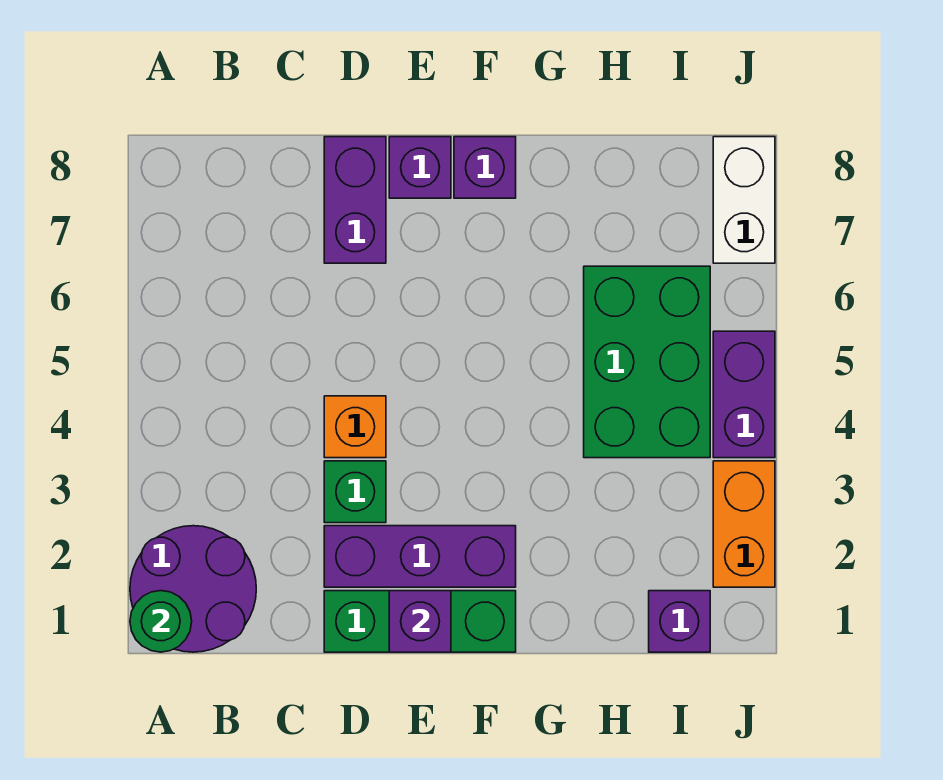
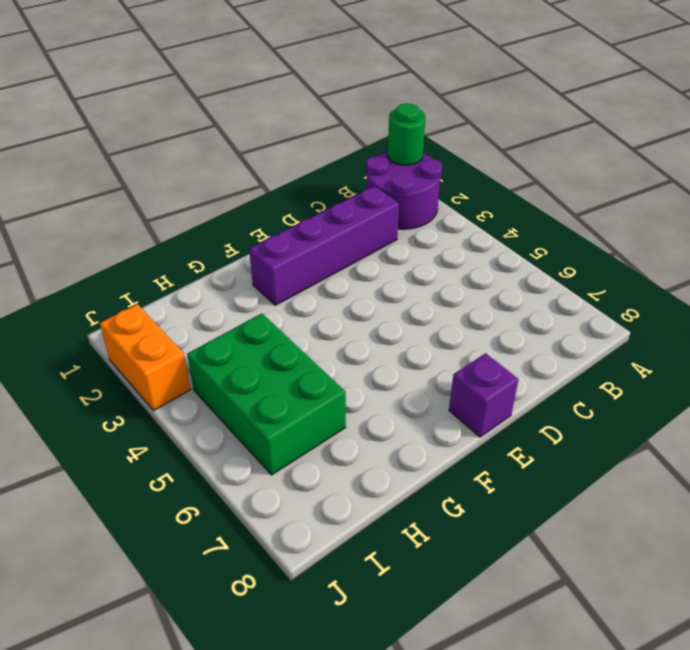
purple brick C2:F2 level 1 -> purple brick D2:F2 level 1
none -> green brick D1:F1 level 1
none -> green brick D3 level 1
none -> orange brick D4 level 1

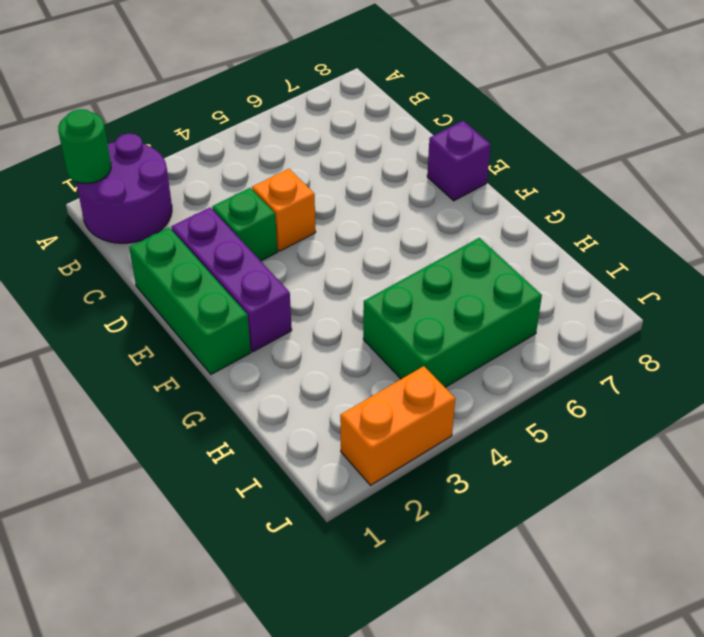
none -> purple brick D7:D8 level 1
none -> purple brick F8 level 1
none -> purple brick I1 level 1

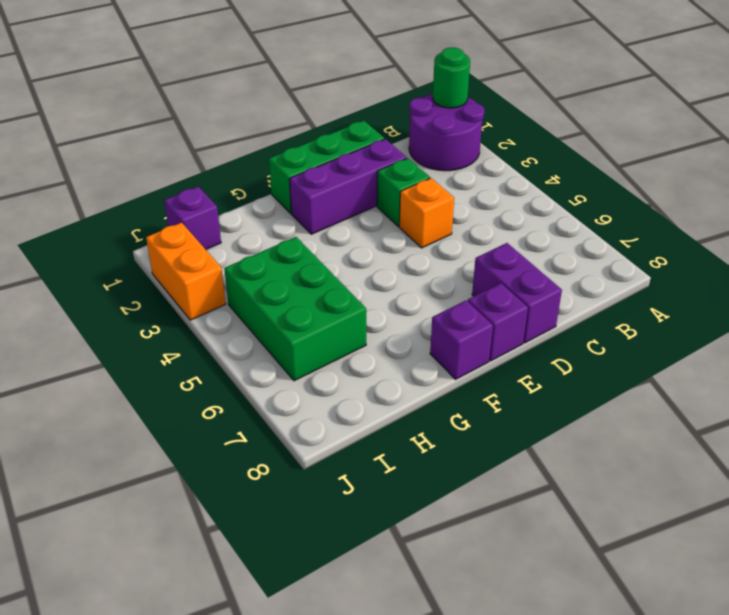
none -> purple brick J4:J5 level 1
none -> white brick J7:J8 level 1
none -> purple brick E1 level 2

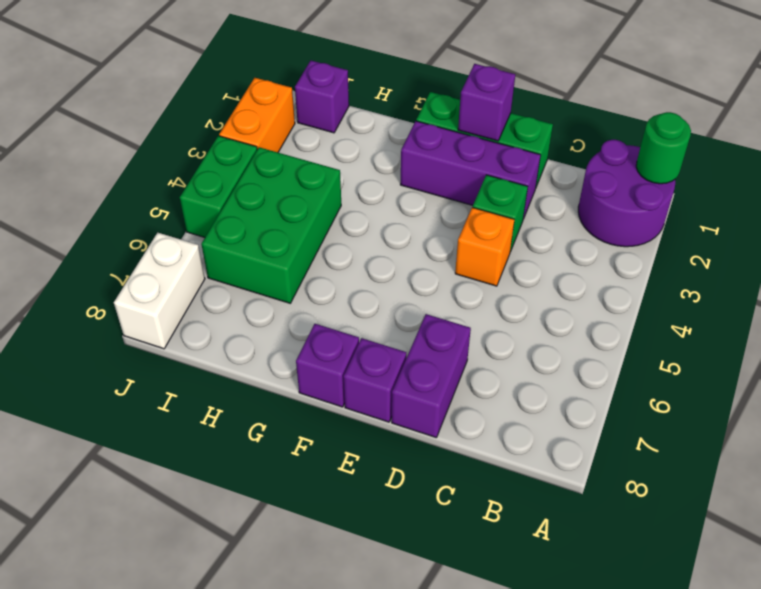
green brick J4:J5 level 1 -> purple brick J4:J5 level 1

